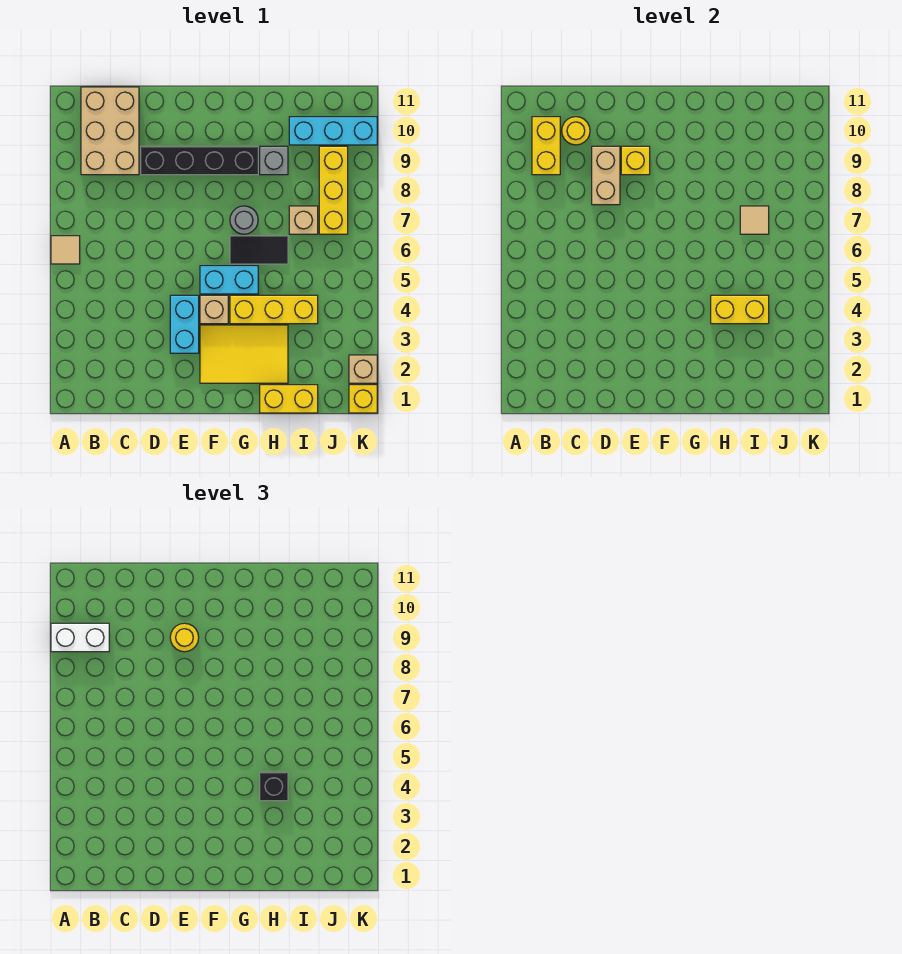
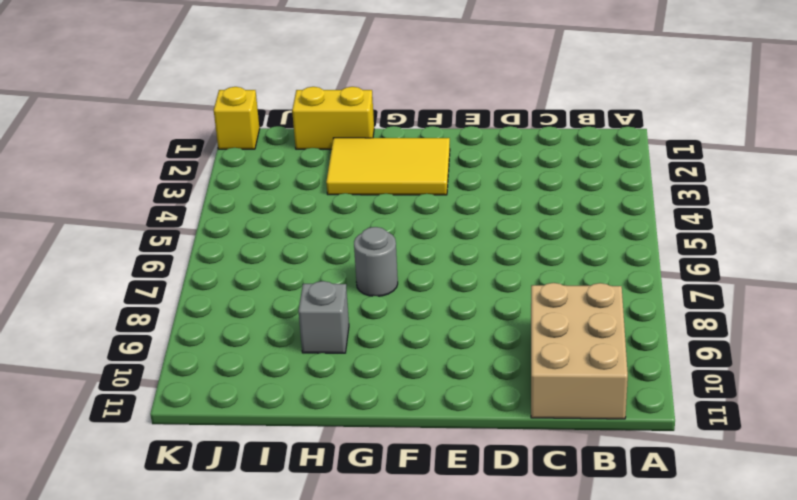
none -> tan tile A6 level 1
none -> black brick D9:G9 level 1
none -> cyan brick E3:E4 level 1

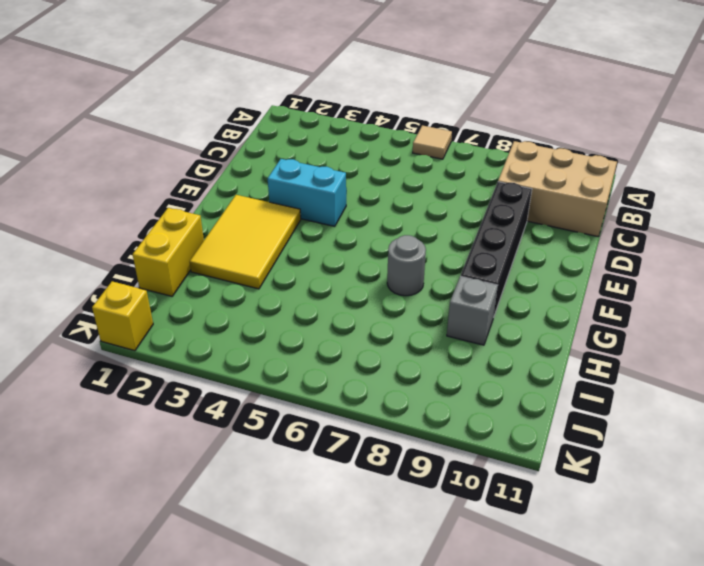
none -> tan brick F4 level 1
none -> cyan brick F5:G5 level 1
none -> yellow brick G4:I4 level 1

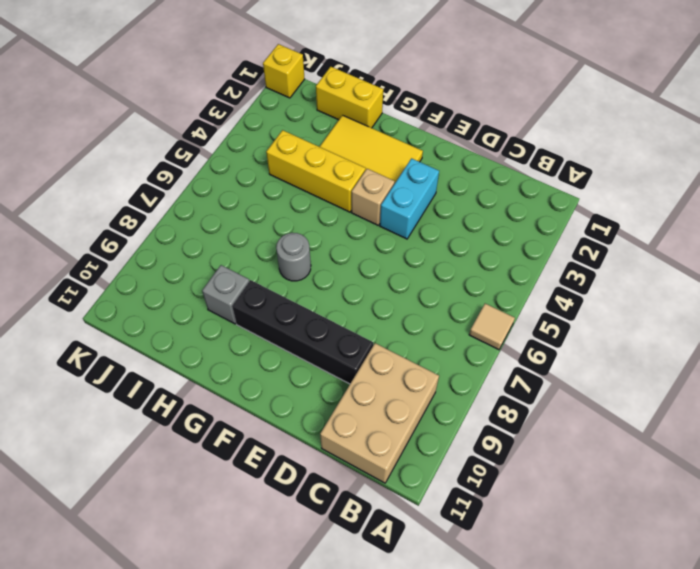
none -> cyan brick F5:G5 level 1
none -> black tile G6:H6 level 1
none -> tan brick I7 level 1

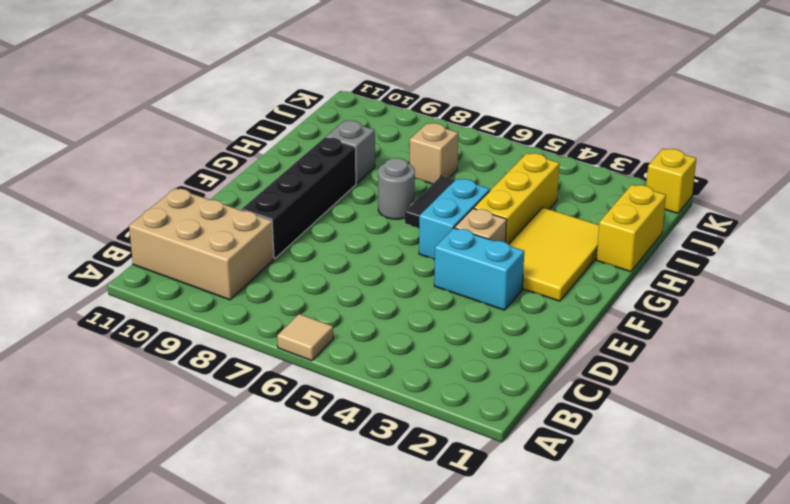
none -> cyan brick I10:K10 level 1
none -> yellow brick J7:J9 level 1
none -> tan brick K2 level 1

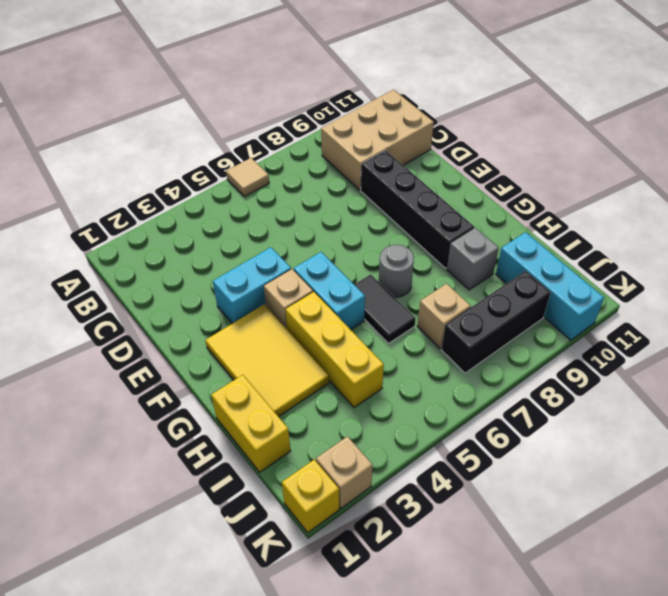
black brick J7:J9 level 1 -> yellow brick J7:J9 level 1
none -> yellow brick B9:B10 level 2
none -> yellow round brick C10 level 2
none -> tan brick D8:D9 level 2

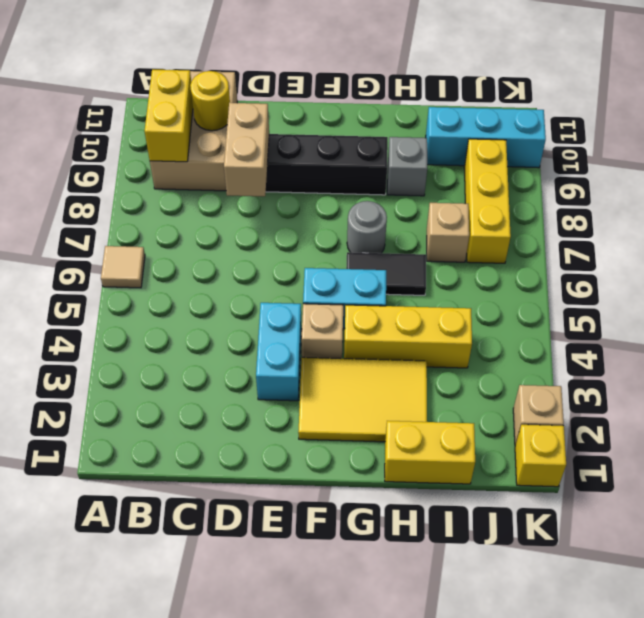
none -> yellow brick E9 level 2
none -> yellow brick H4:I4 level 2
none -> tan tile I7 level 2

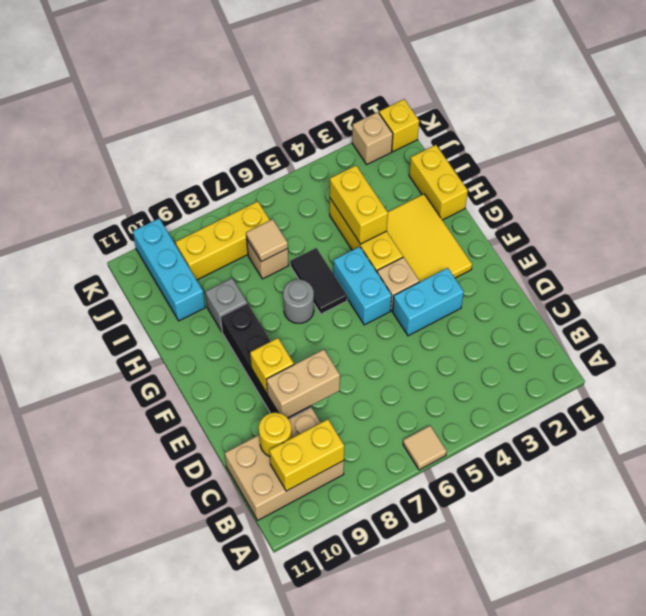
none -> white brick A9:B9 level 3
none -> yellow round brick E9 level 3
none -> black brick H4 level 3

